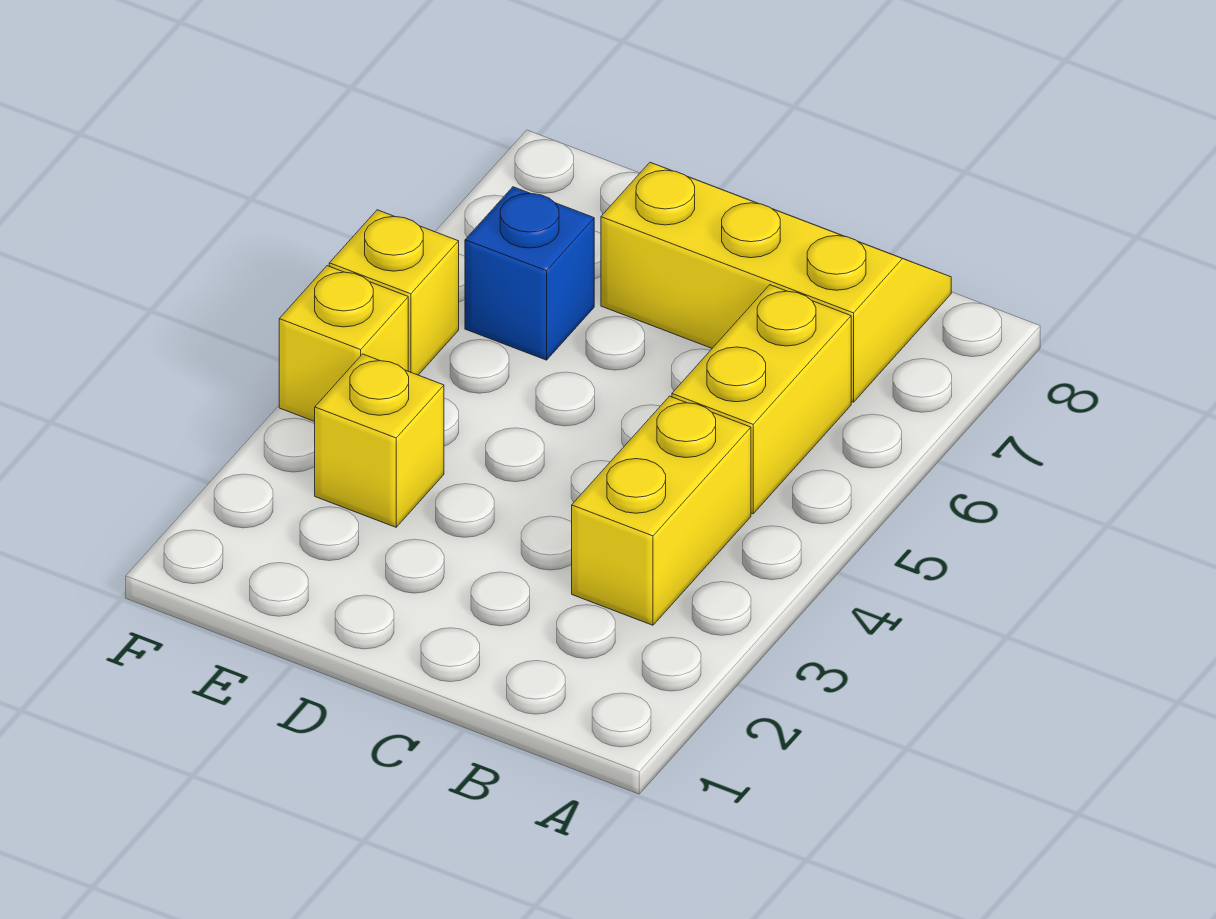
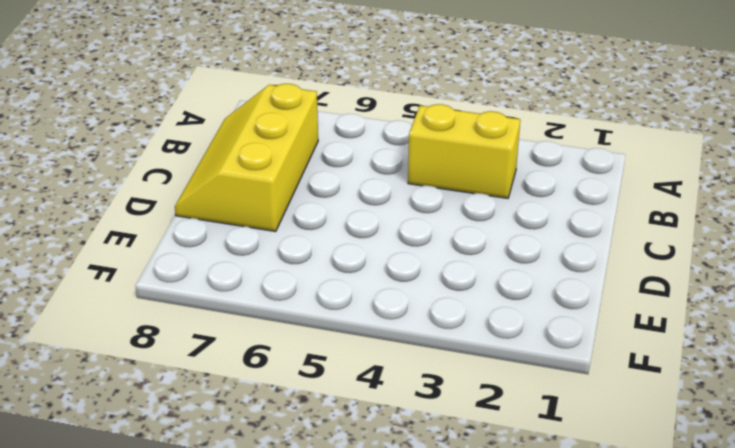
none -> yellow brick B5:B6 level 1
none -> yellow brick E3 level 1

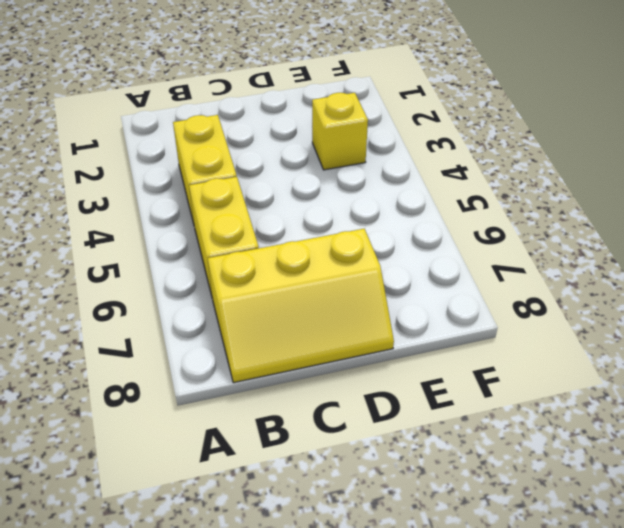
none -> blue brick E6 level 1
none -> yellow brick F4 level 1

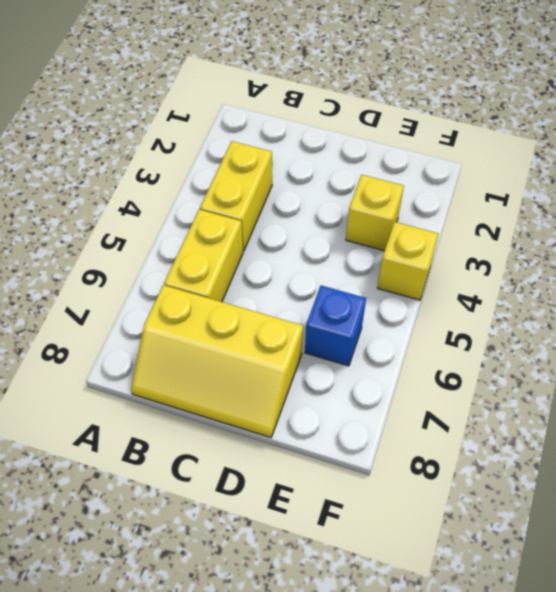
none -> yellow brick F5 level 1

